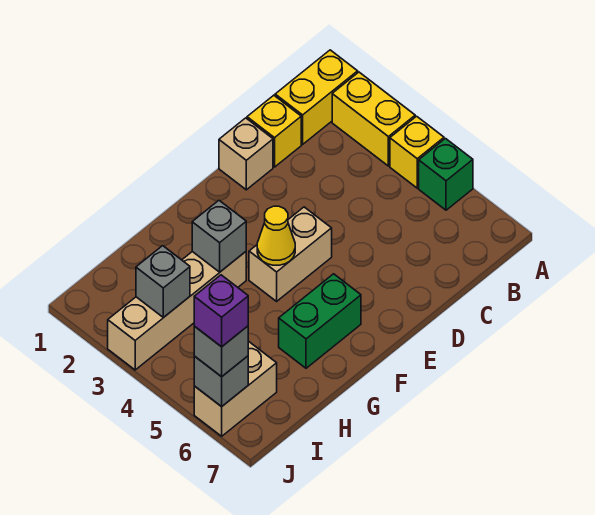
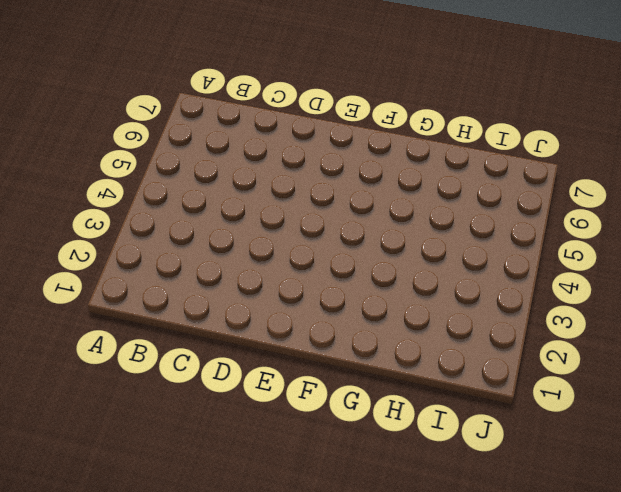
none -> yellow brick A1:B1 level 1
none -> yellow brick A2:A3 level 1
none -> yellow brick A4 level 1

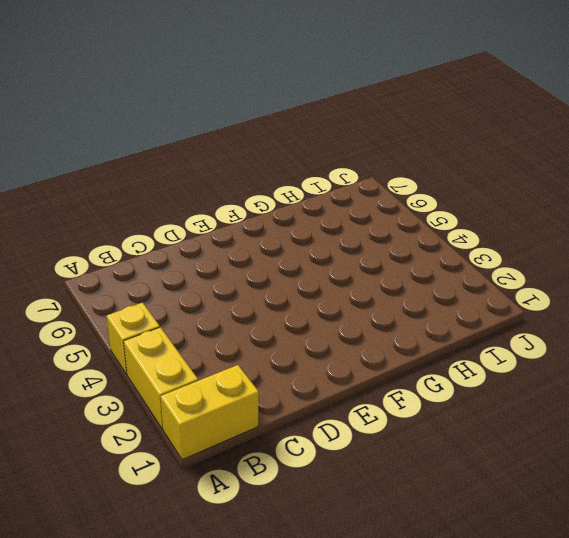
none -> green brick A5 level 1
none -> yellow brick C1 level 1
none -> tan brick D1 level 1

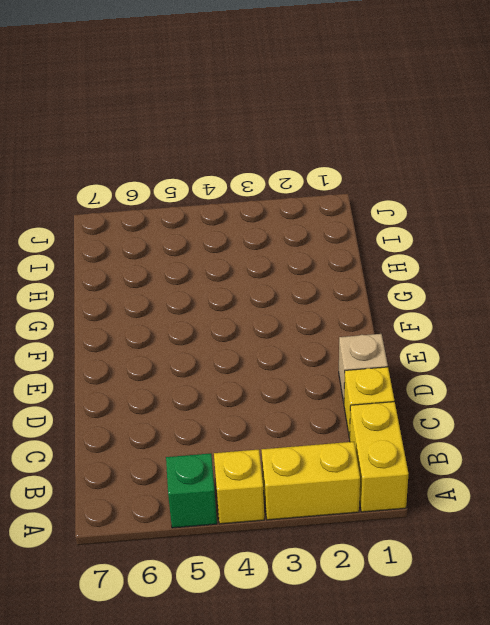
none -> tan brick E4:F4 level 1
none -> green brick F6:G6 level 1
none -> tan brick G3:J3 level 1

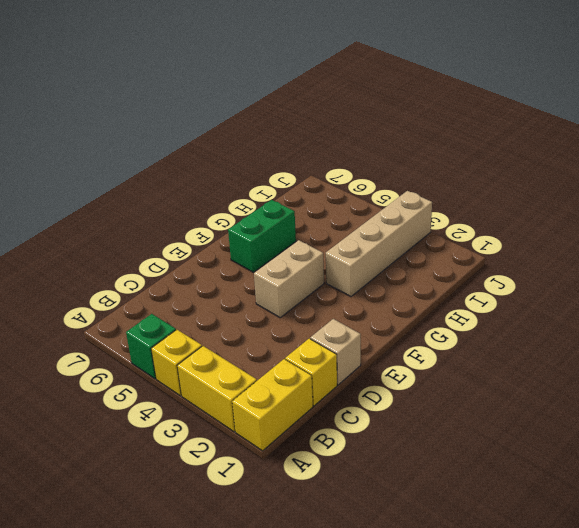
none -> tan brick I6:J6 level 1
none -> yellow cone F4 level 2
none -> grey brick G3 level 2

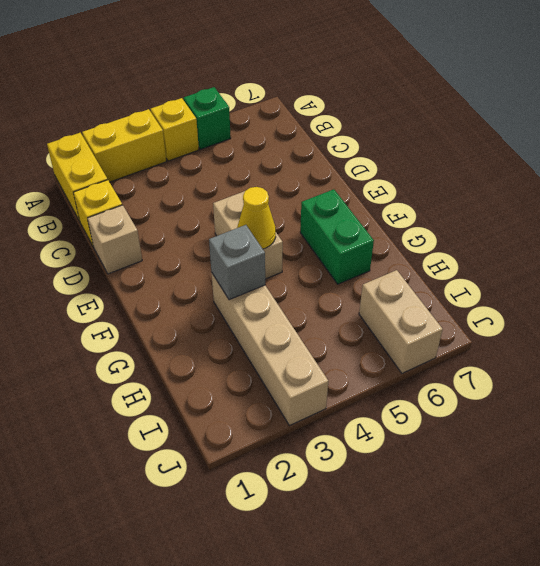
none -> grey brick I3 level 2
none -> grey brick J6 level 2
none -> grey brick J6 level 3

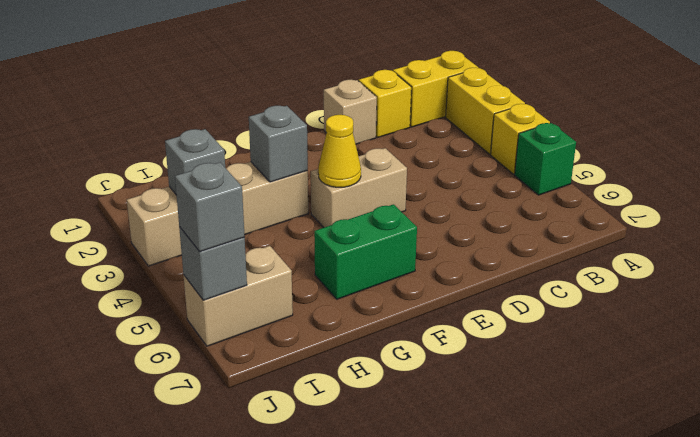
none -> purple brick J6 level 4

